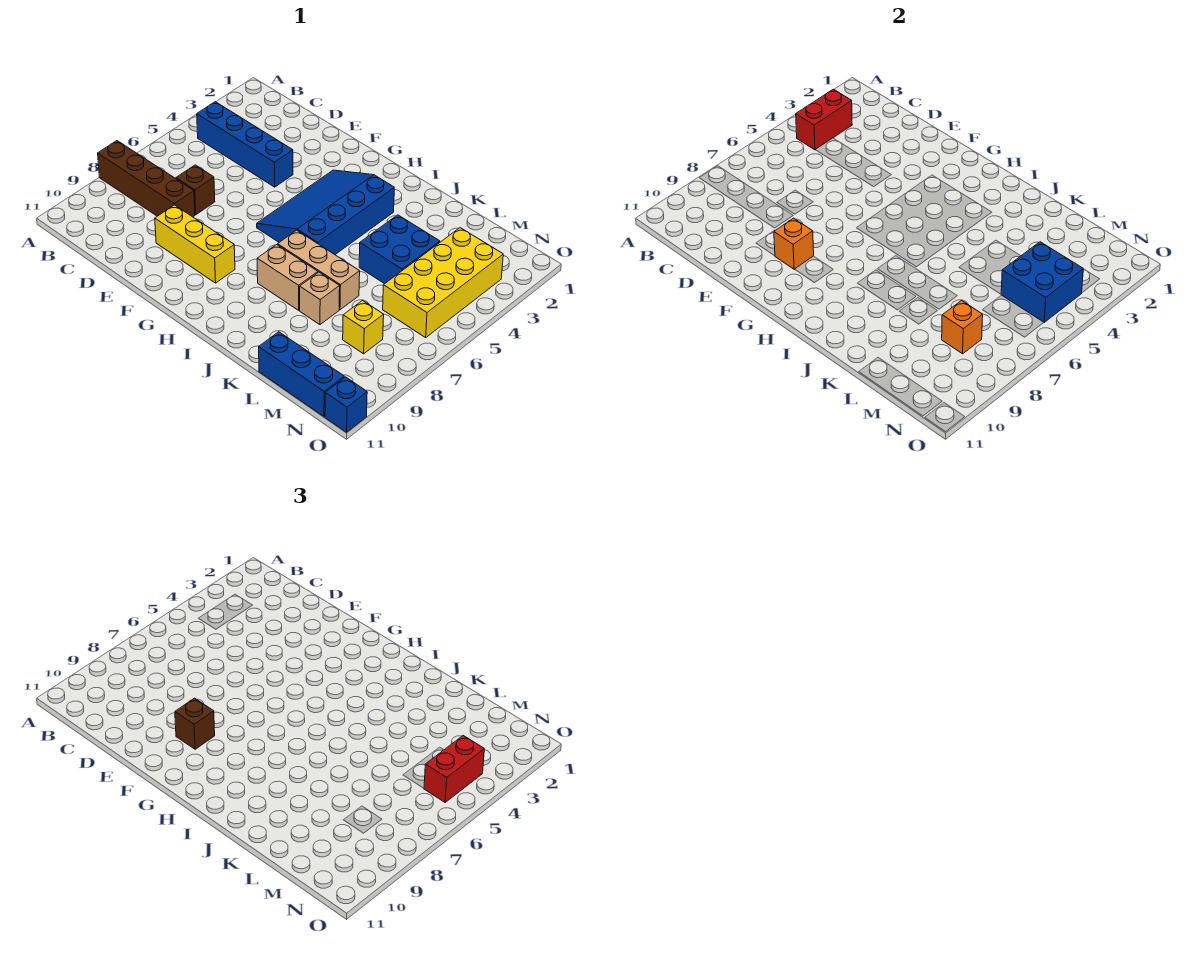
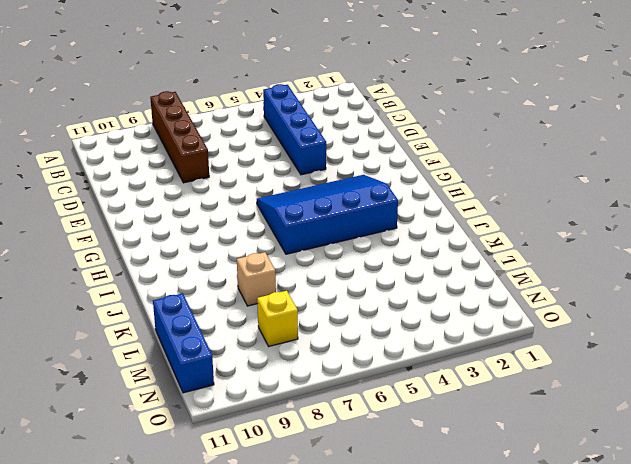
none -> brown brick D7 level 1
none -> yellow brick E9:G9 level 1
none -> tan brick I7:K7 level 1

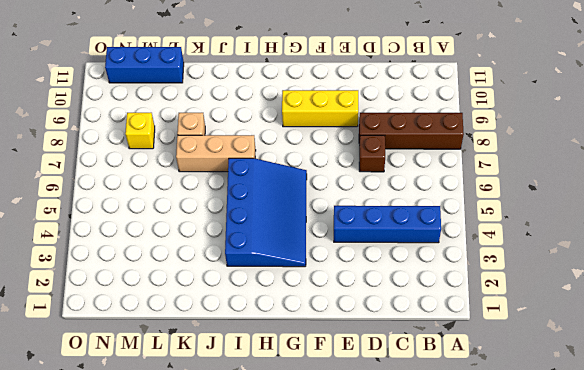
none -> tan brick I8:J8 level 1
none -> blue brick K4:L5 level 1
none -> yellow brick M3:N6 level 1

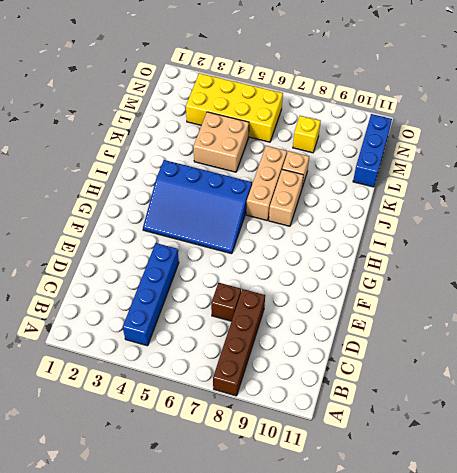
tan brick K4:L5 level 1 -> blue brick K4:L5 level 1
none -> yellow brick E9:G9 level 1
none -> blue brick O11 level 1
none -> red brick B3:B4 level 2

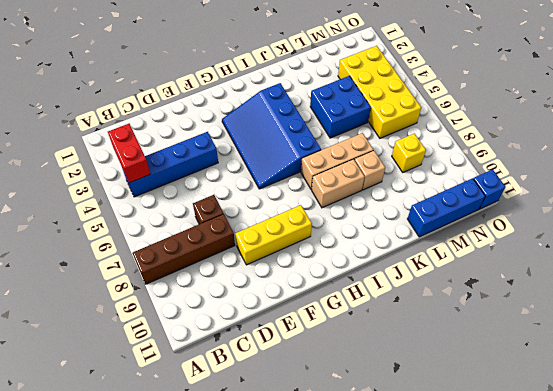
none -> orange brick F9 level 2
none -> blue brick M4:N5 level 2
none -> orange brick M8 level 2

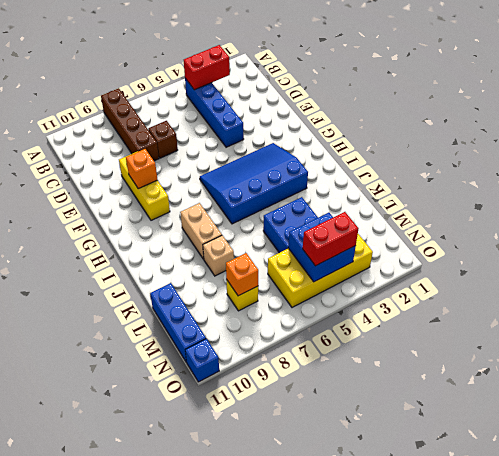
none -> tan brick I7:K7 level 1
none -> brown brick F9 level 3

